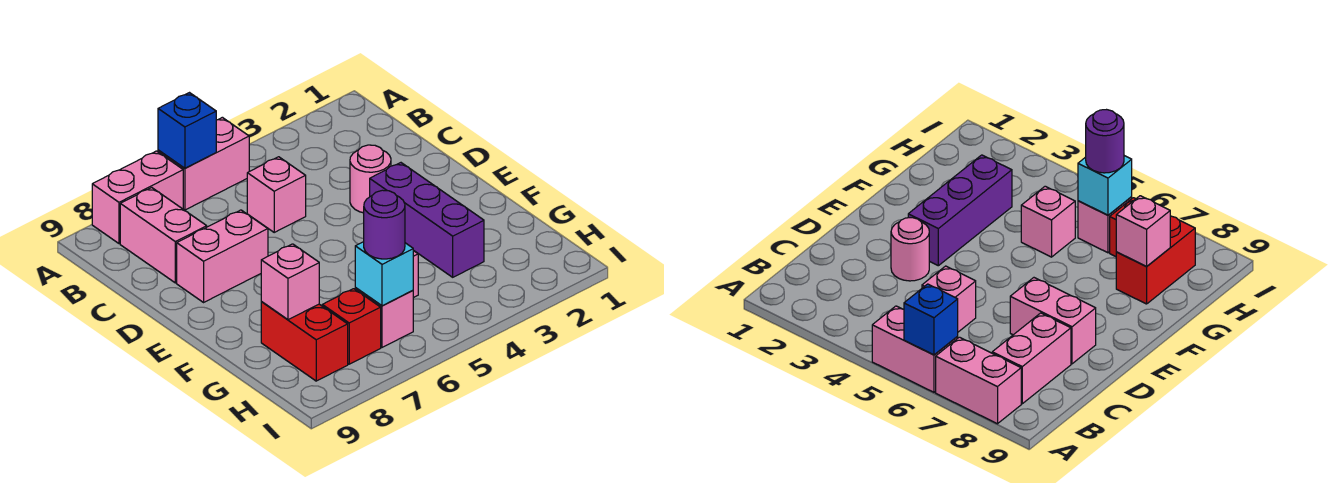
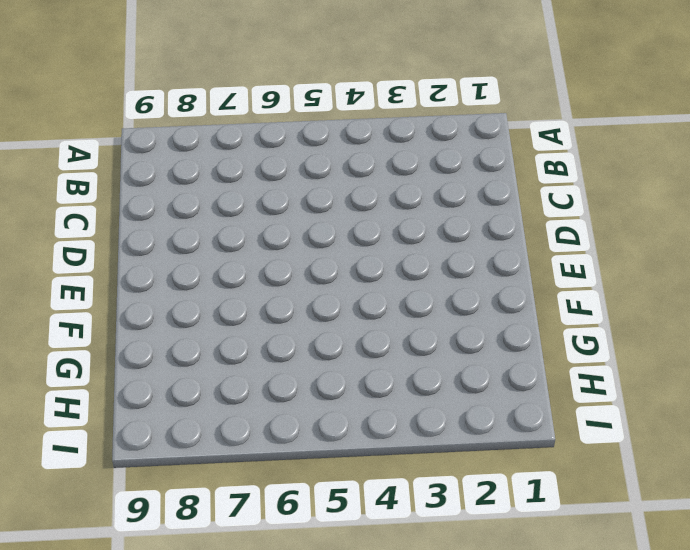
none -> pink brick A5:A6 level 1
none -> pink brick A7:A8 level 1
none -> pink brick B8:C8 level 1

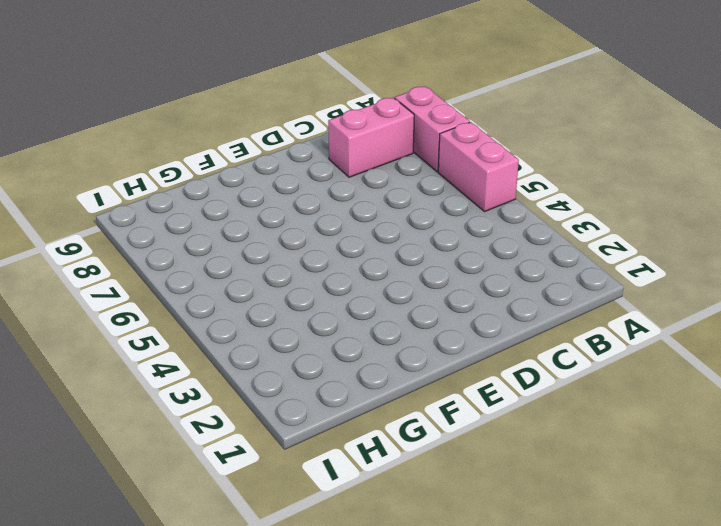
none -> pink brick C5 level 1
none -> pink round brick D3 level 1
none -> pink brick D7:D8 level 1

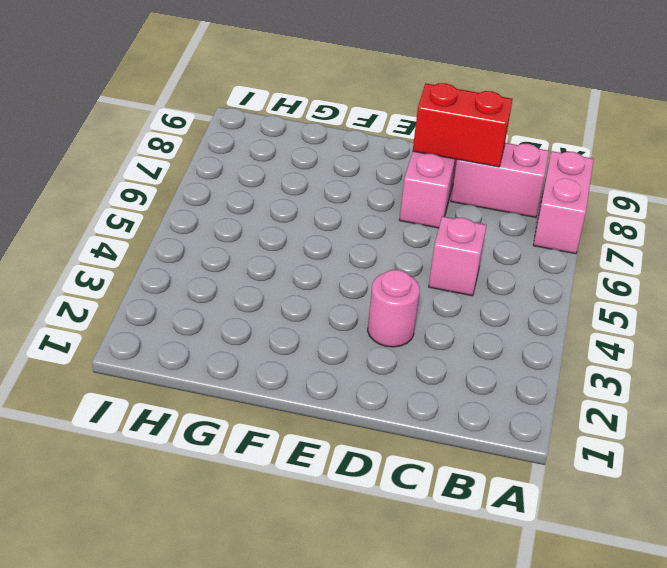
red brick C8:D8 level 2 -> red brick G8:H8 level 1
none -> pink brick A5:A6 level 1
none -> purple brick E3:G3 level 1
none -> pink brick G5 level 1

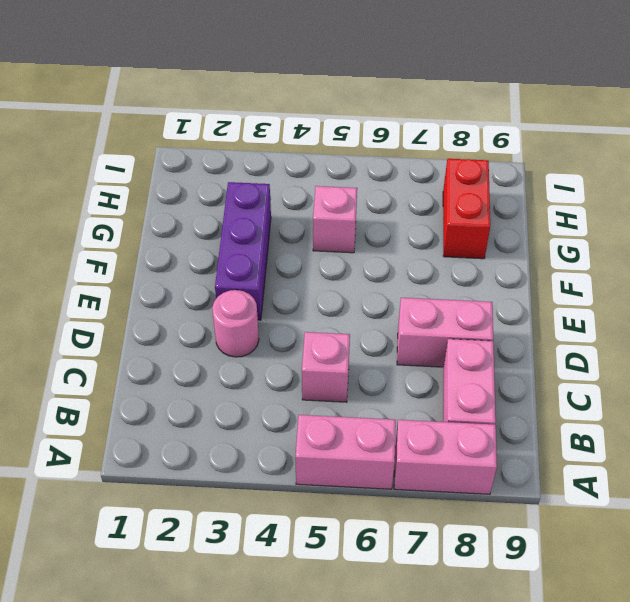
none -> pink brick H6 level 1
none -> red brick H7 level 1
none -> blue brick A6 level 2

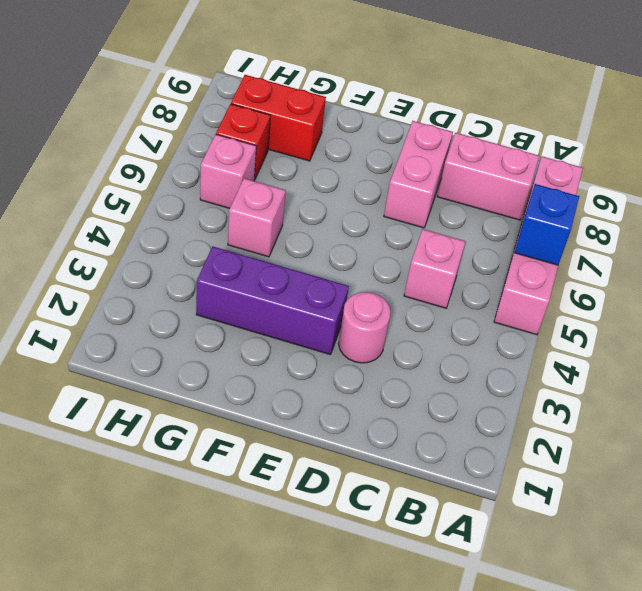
none -> pink brick G8 level 2
none -> cyan brick H6 level 2
none -> purple round brick H6 level 3

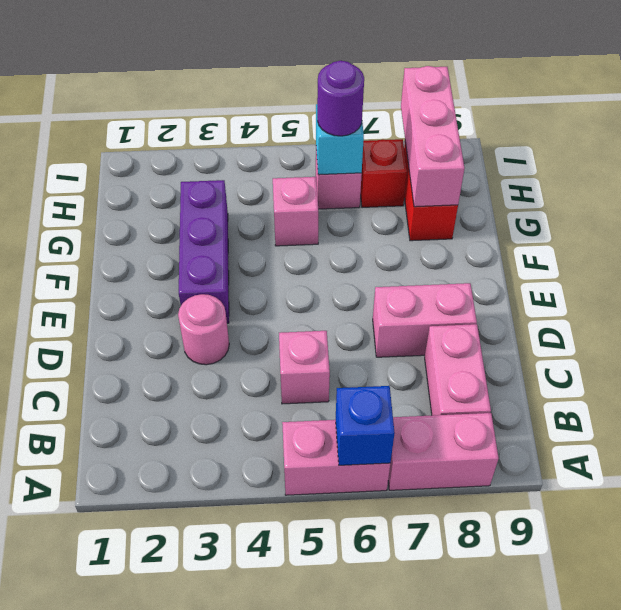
pink brick G8:I8 level 2 -> pink brick G8 level 2

